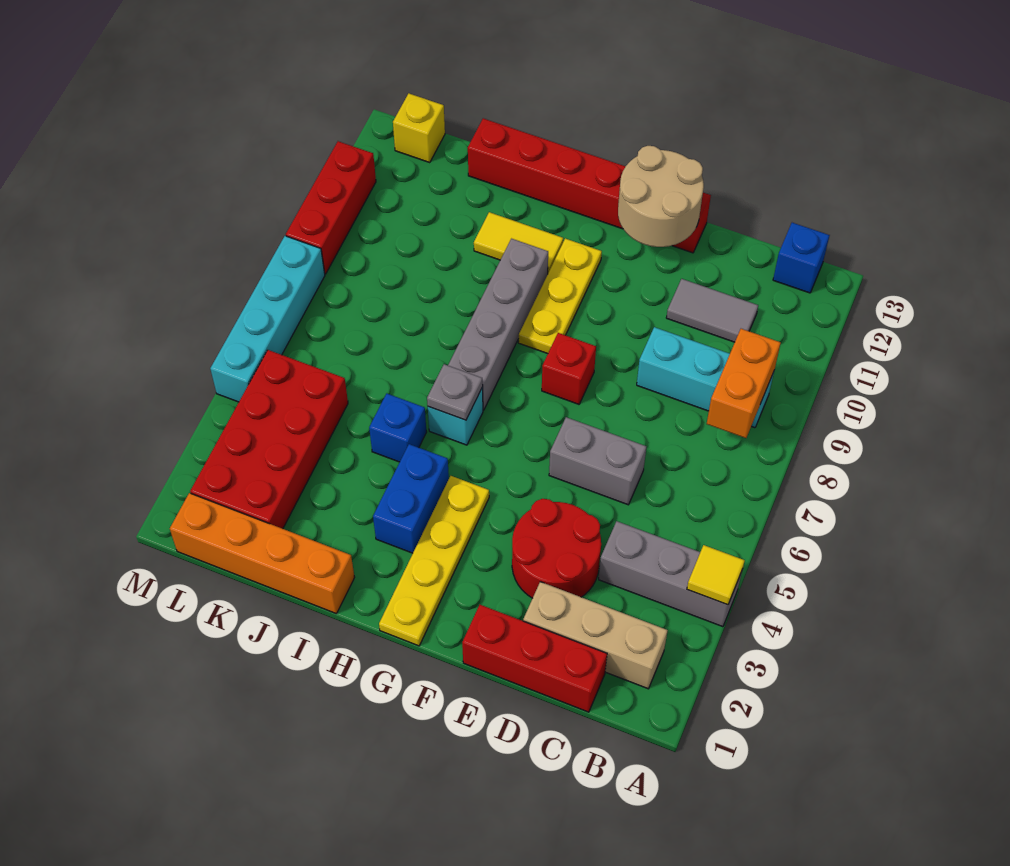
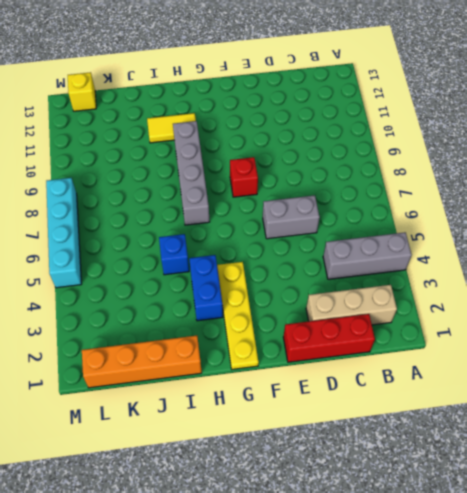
none -> cyan brick B9:D9 level 1
none -> blue brick B13 level 1
none -> grey tile C11:D11 level 1

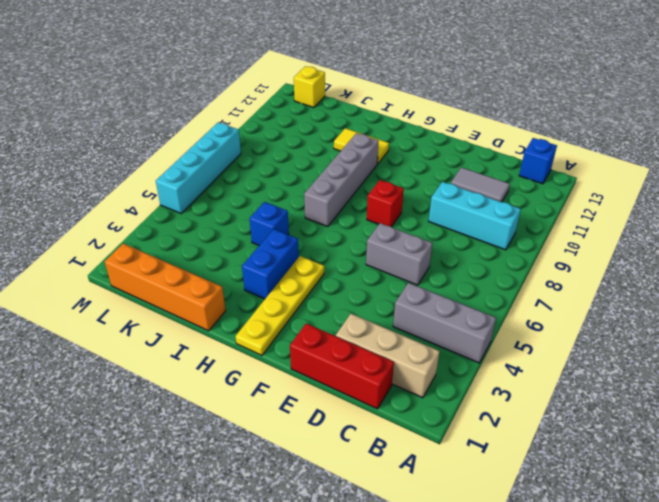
none -> red round brick D3:E4 level 1
none -> red brick E13:J13 level 1
none -> yellow plate G9:G11 level 1

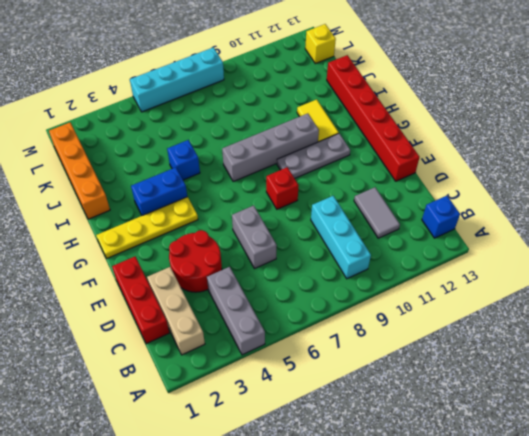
grey plate G9:G11 level 1 -> yellow plate G9:G11 level 1
none -> cyan brick H6 level 1
none -> red brick K2:L5 level 1
none -> red brick M9:M11 level 1

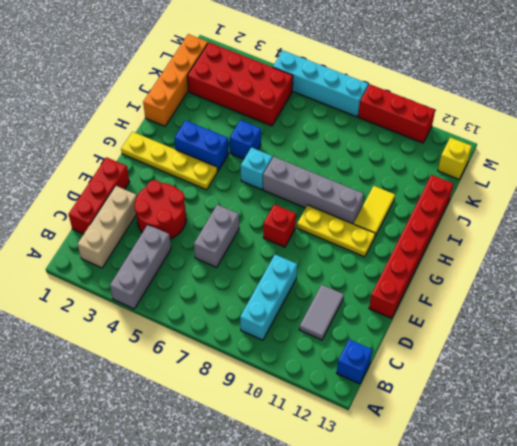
none -> yellow tile A4 level 2
none -> orange brick B8:B9 level 2
none -> tan round brick E12:F13 level 2

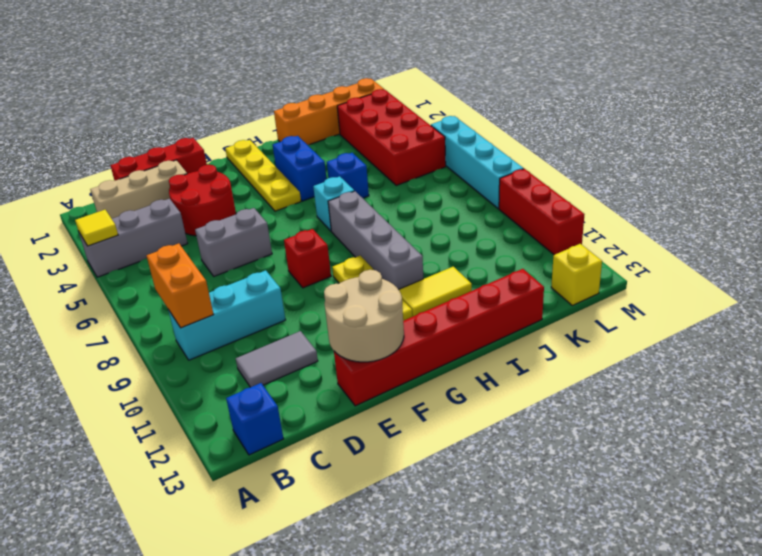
none -> grey plate H6 level 2

